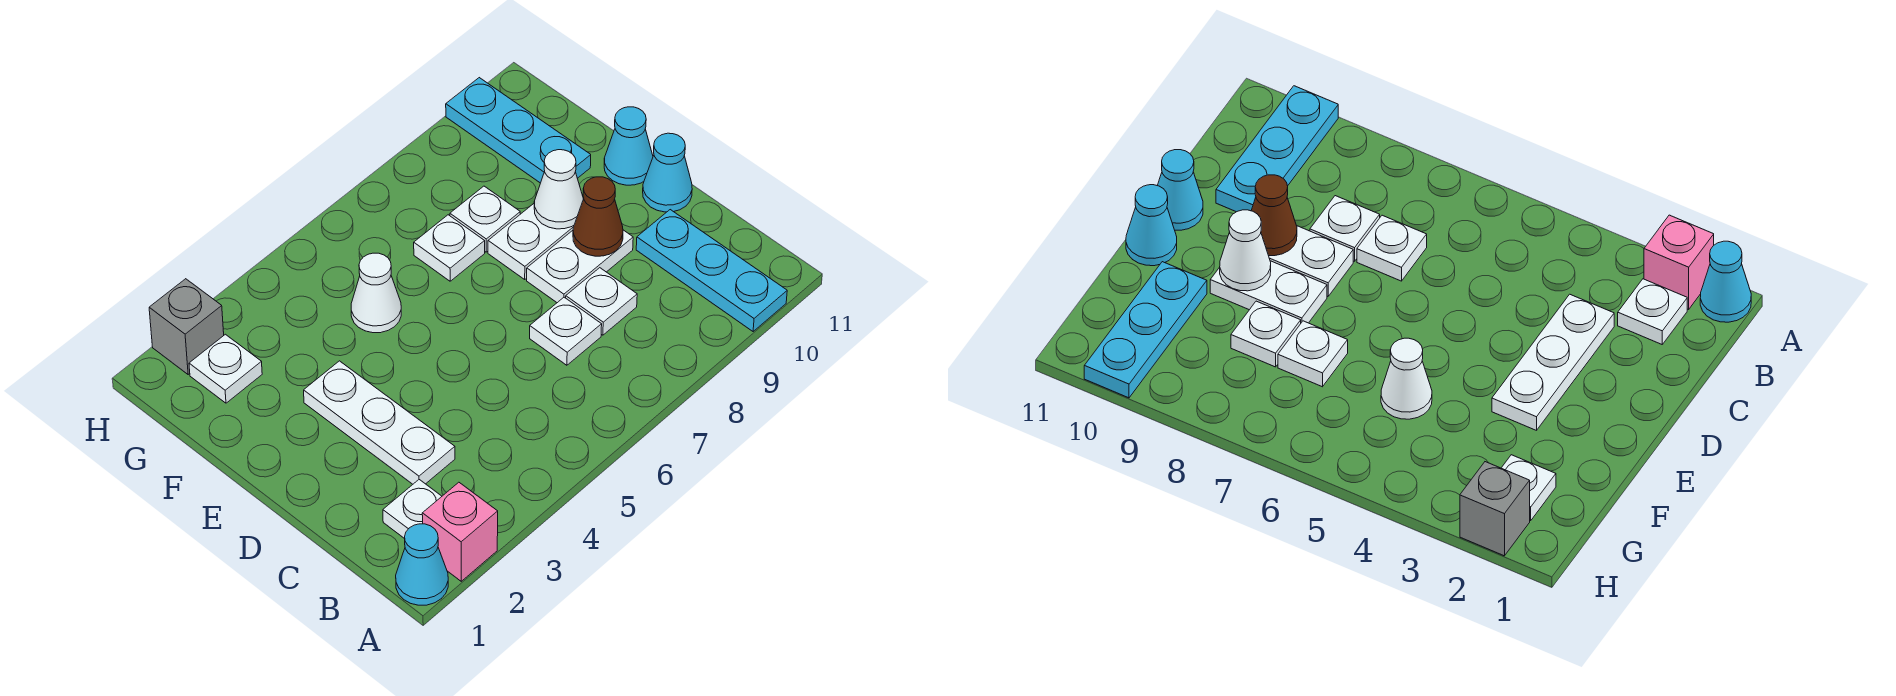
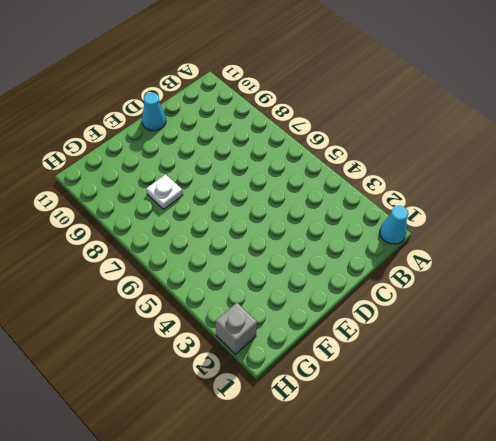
none -> pink brick A2 level 1
none -> cyan plate A10:C10 level 1
none -> white plate B2 level 1

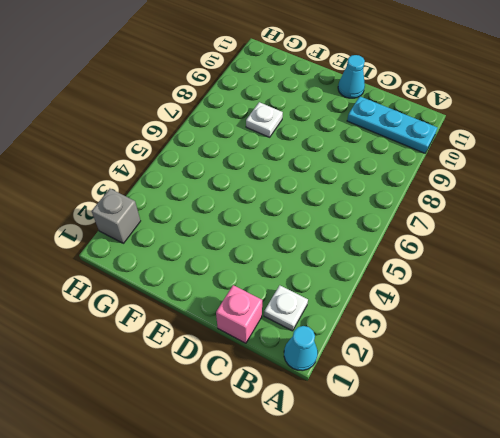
pink brick C1 level 1 -> pink brick A2 level 1
none -> white plate C3:E3 level 1
none -> white plate C7 level 1
none -> white plate C8 level 1

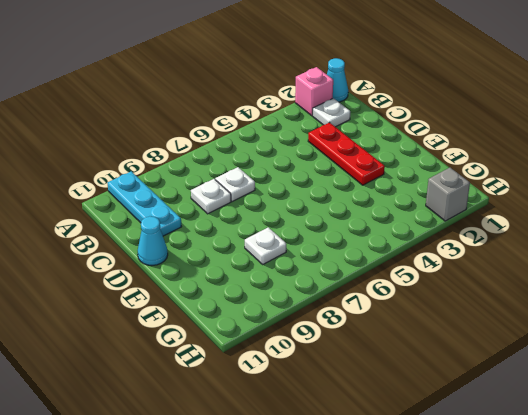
red plate C3:E3 level 1 -> white plate C3:E3 level 1
none -> white plate D8:D9 level 1
none -> white plate E8:E9 level 1
none -> cyan cone E11 level 1

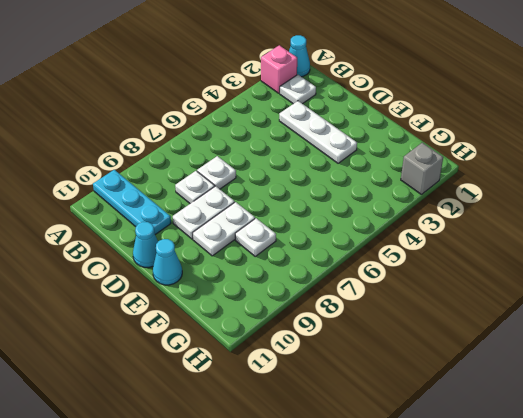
none -> white cone F5 level 1
none -> white plate F7 level 1
none -> cyan plate F10:H10 level 1

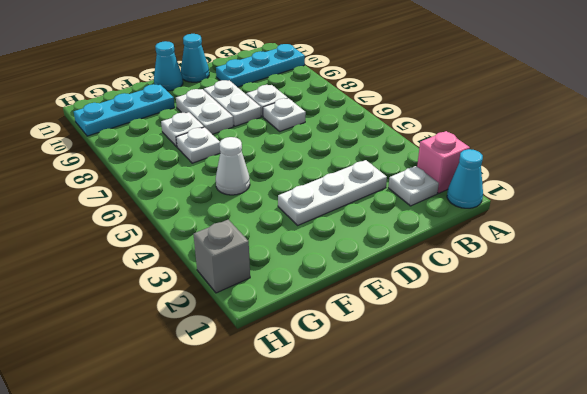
none -> white plate G2 level 1
none -> brown cone D9 level 2
none -> white cone E9 level 2

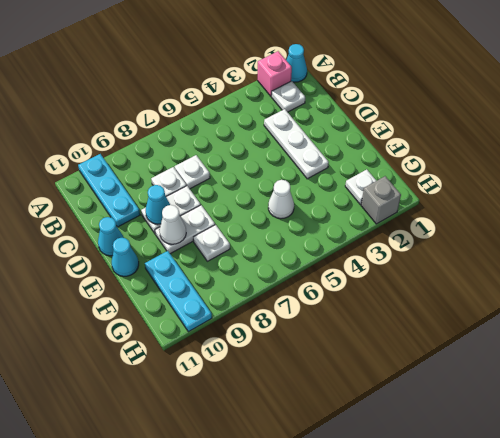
cyan cone D9 level 2 -> brown cone D9 level 2
none -> white plate F7 level 1

